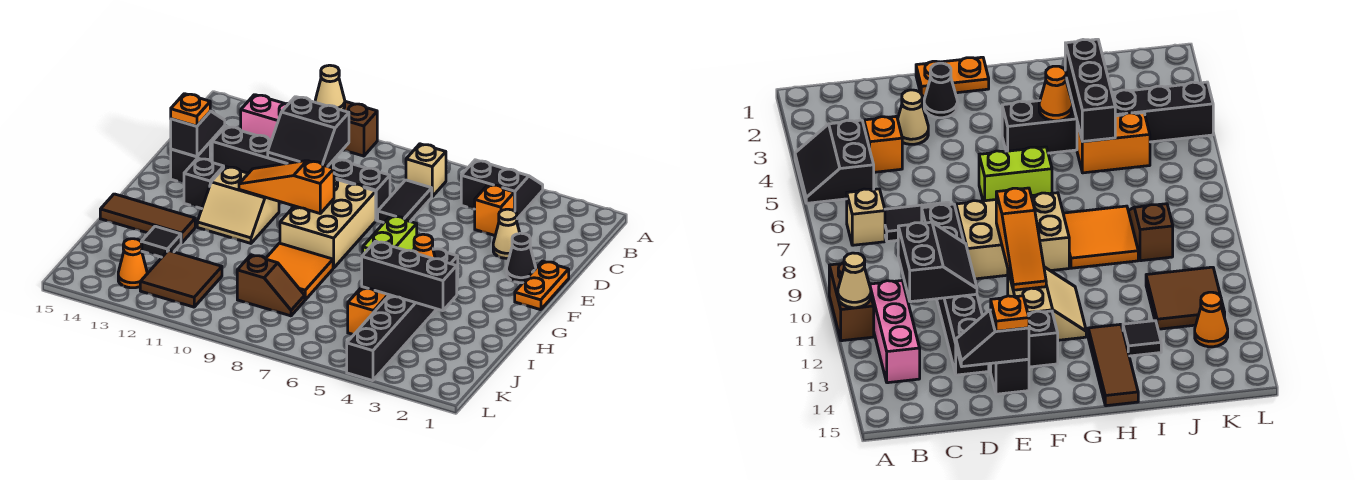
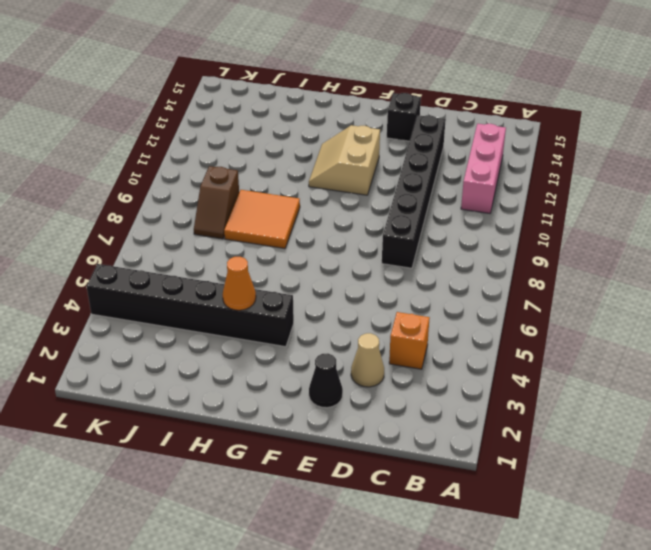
none -> black slope A4:B5 level 1 top B
none -> brown brick A10:A11 level 1
none -> tan brick B7 level 1
none -> black tile C7:D7 level 1

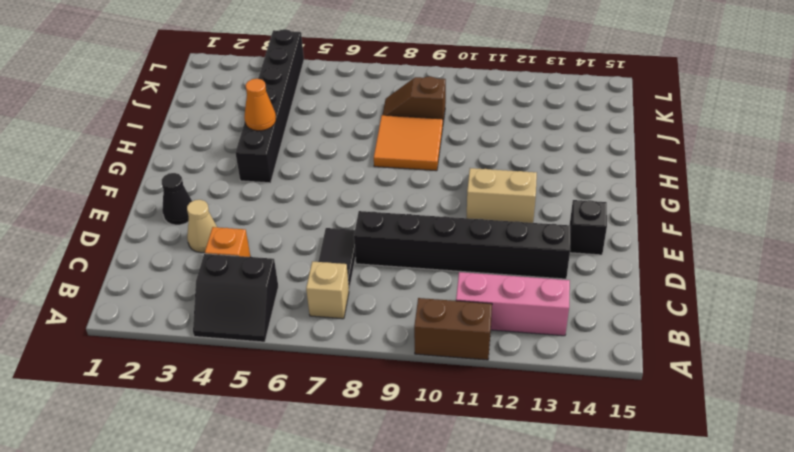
none -> orange plate E1:F1 level 1
none -> tan brick E8:G9 level 1
none -> lime brick F6:G6 level 1
none -> black brick F13 level 1

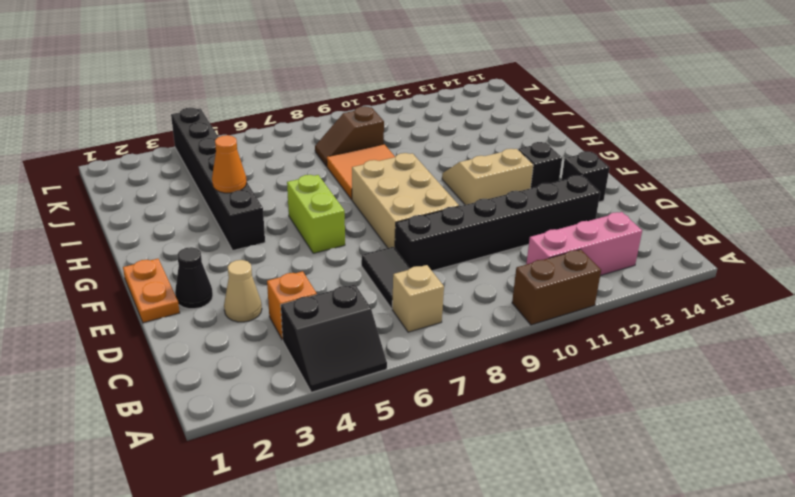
none -> brown tile H13:H15 level 1
none -> orange brick I5:J5 level 1
none -> black tile I13 level 1
none -> brown tile J11:K12 level 1

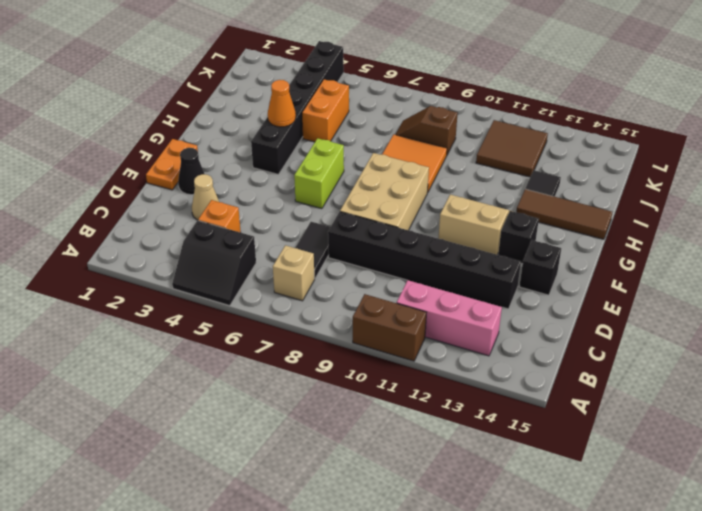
none -> orange cone K13 level 1
none -> tan cone A11 level 2
none -> black slope C10:D11 level 2 top C
none -> black slope D14:E14 level 2 top E

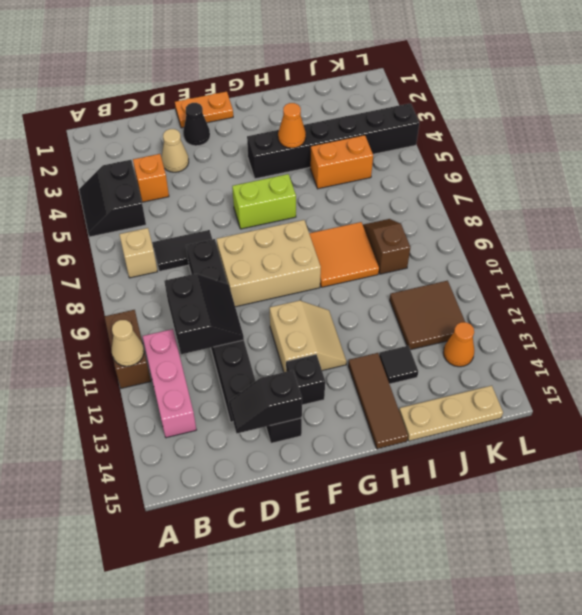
tan plate I15:K15 level 1 -> none
none -> orange slope F9:F11 level 2 top 9
none -> black brick I3:I5 level 2
none -> orange plate E14 level 3

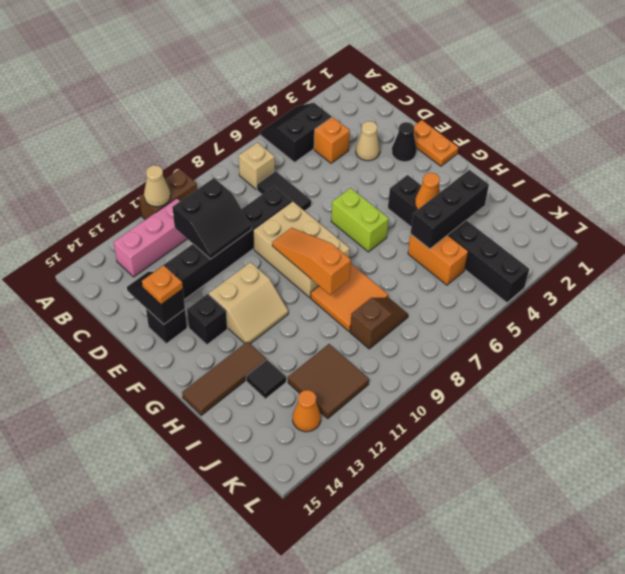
orange slope F9:H9 level 2 top H -> orange slope F9:F11 level 2 top 9

